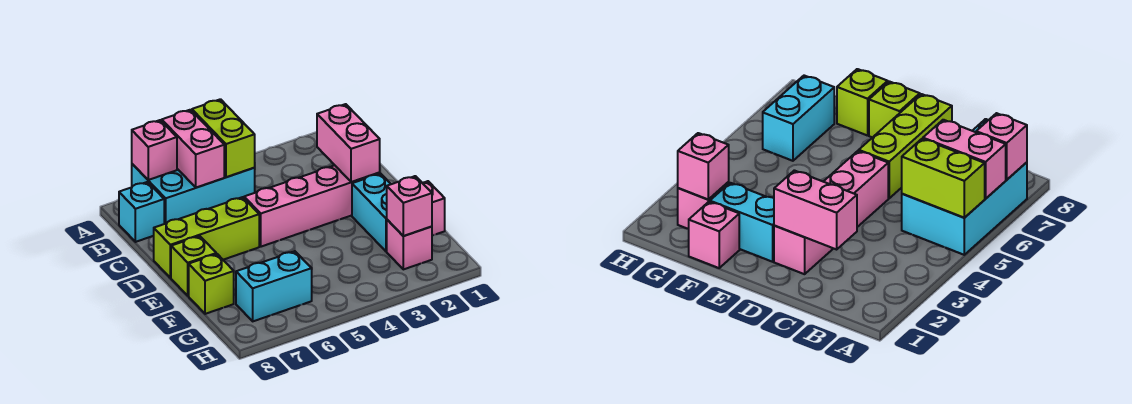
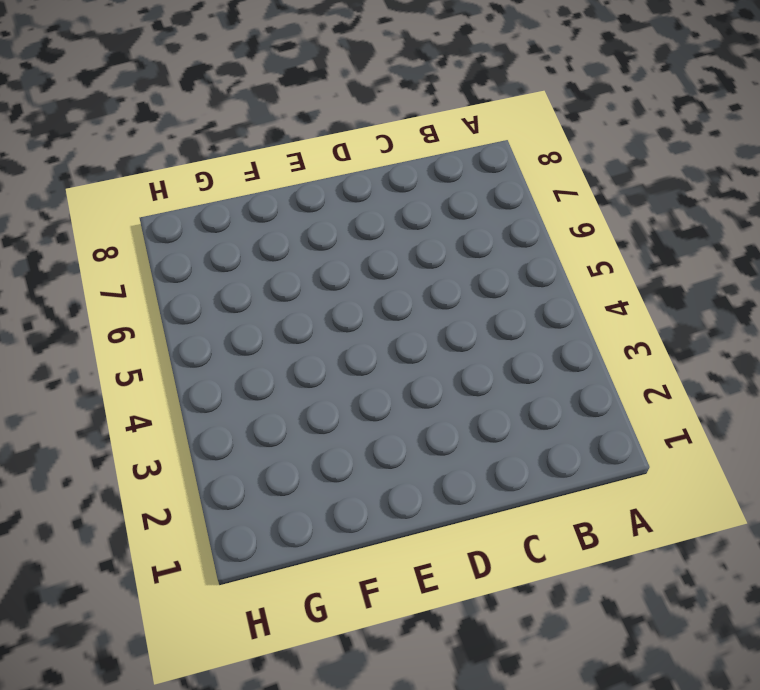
none -> cyan brick A5:B7 level 1
none -> cyan brick B8 level 1
none -> pink brick D2:D5 level 1

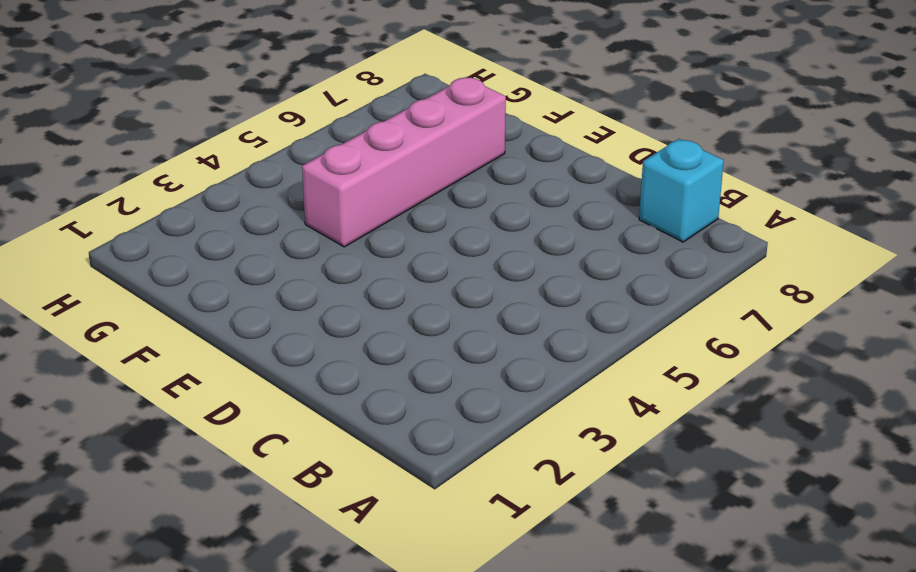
pink brick F4:F7 level 1 -> pink brick D2:D5 level 1
none -> cyan brick A5:B7 level 1
none -> lime brick D6:D8 level 1
none -> cyan brick E2:F2 level 1

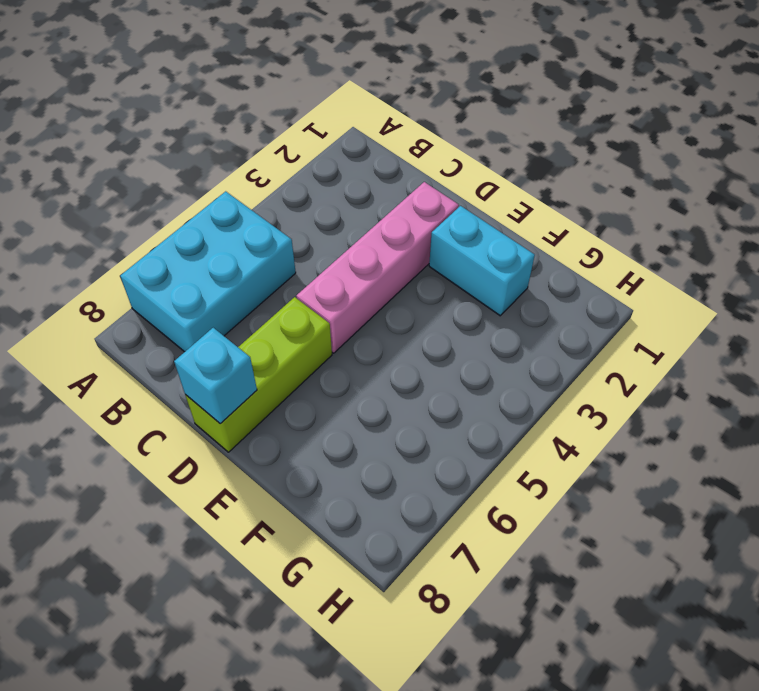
cyan brick D8 level 2 -> cyan brick B8 level 1
none -> lime brick E8 level 1
none -> pink brick F1 level 1
none -> lime brick F8 level 1

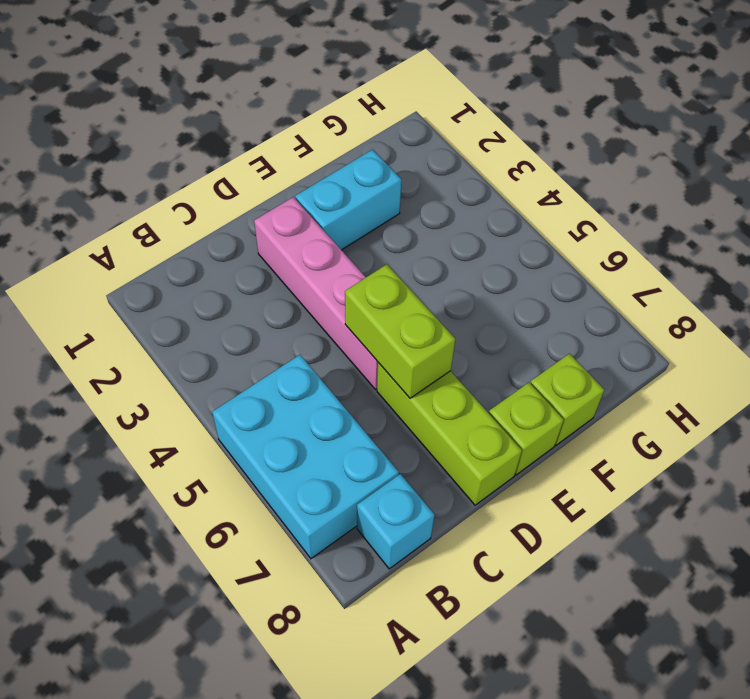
lime brick D5:D6 level 2 -> lime brick A5:B5 level 2
none -> pink brick F1 level 1
none -> pink brick G2 level 1
none -> cyan brick G6:G7 level 1

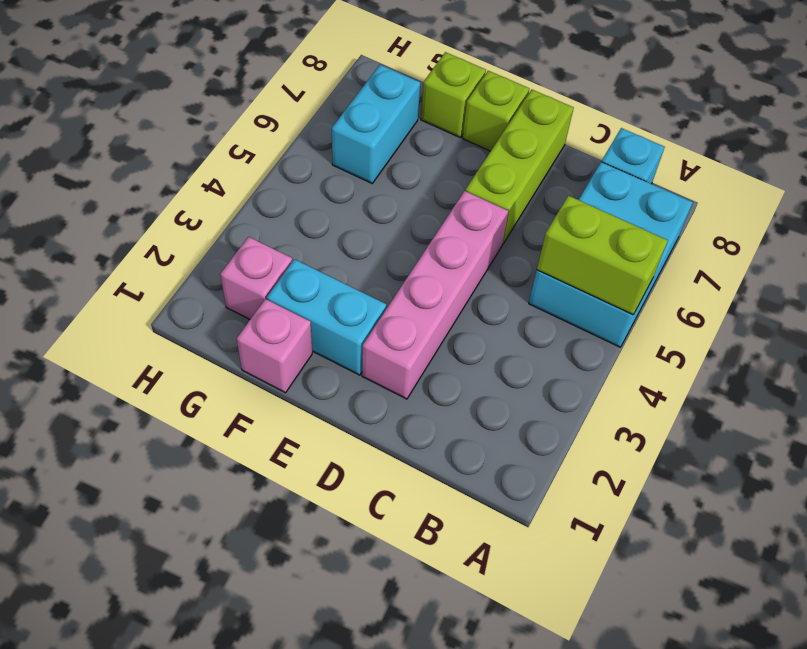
none -> pink brick A6:B6 level 2
none -> pink brick A7 level 2
none -> pink brick C2:D2 level 2

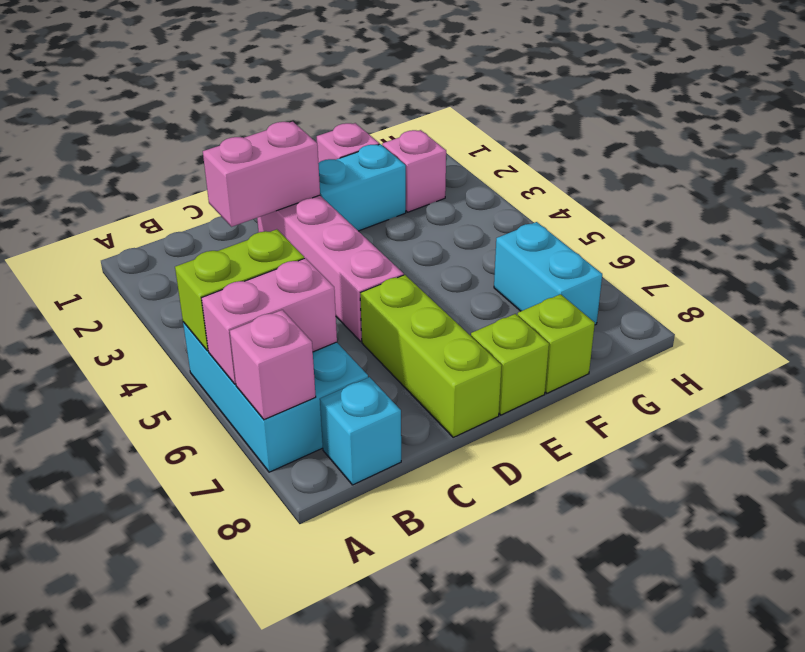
none -> pink brick G2 level 2

